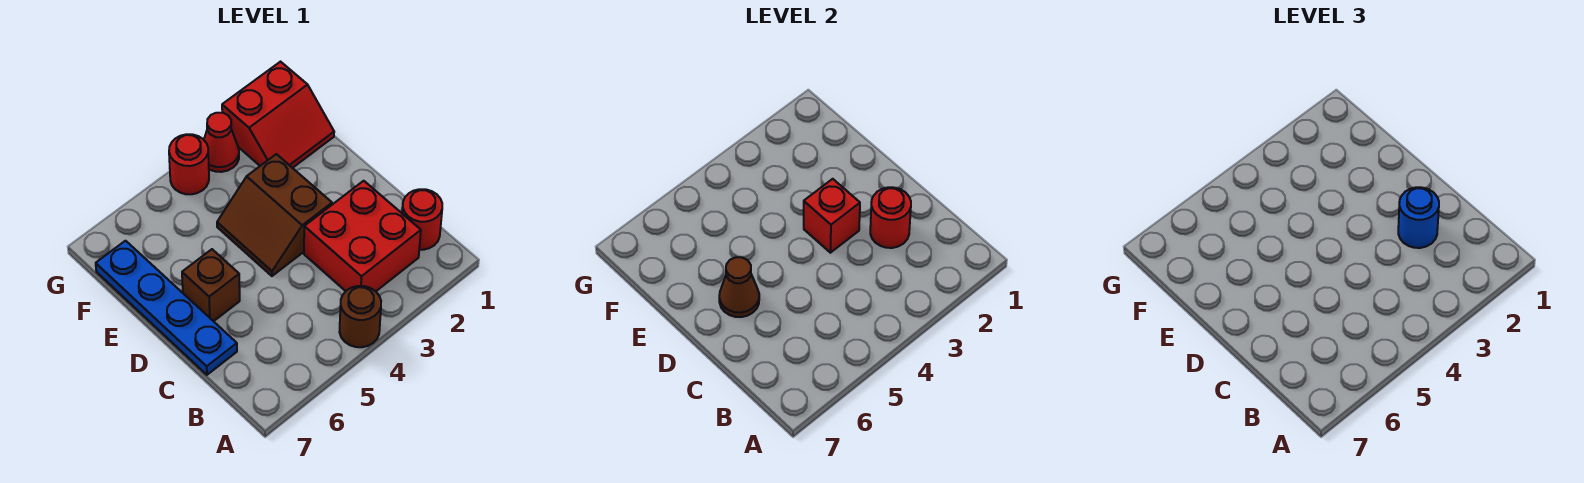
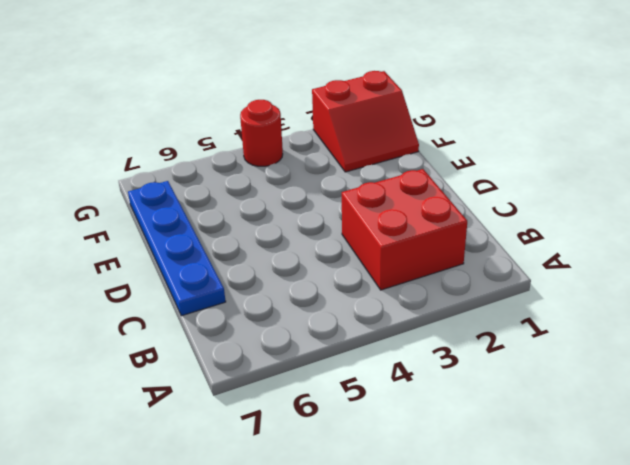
none -> brown round brick A4 level 1
none -> red round brick B1 level 1
none -> brown slope D3:E4 level 1 top 3

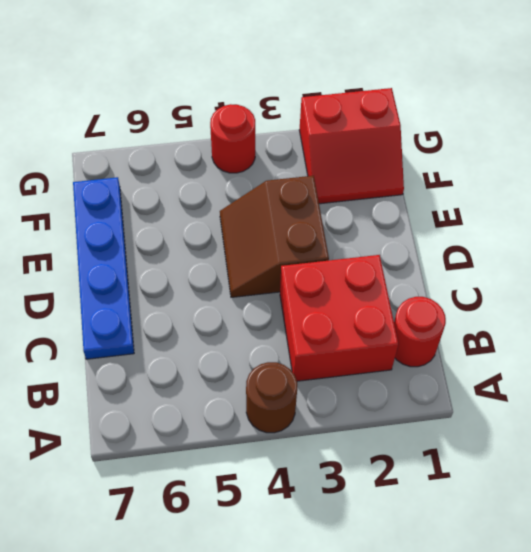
none -> brown brick D6 level 1
none -> red cone G3 level 1
none -> red round brick C2 level 2

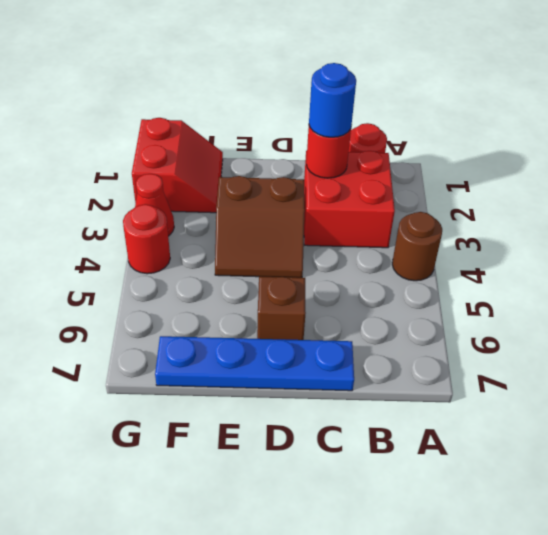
none -> red brick D3 level 2
none -> brown cone D6 level 2

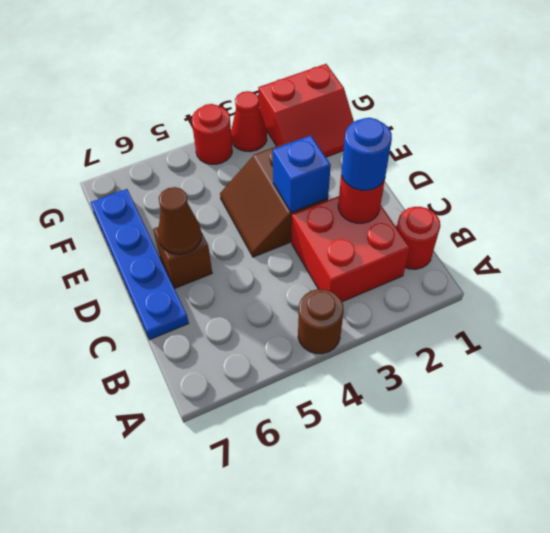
blue brick D3 level 2 -> red brick D3 level 2

